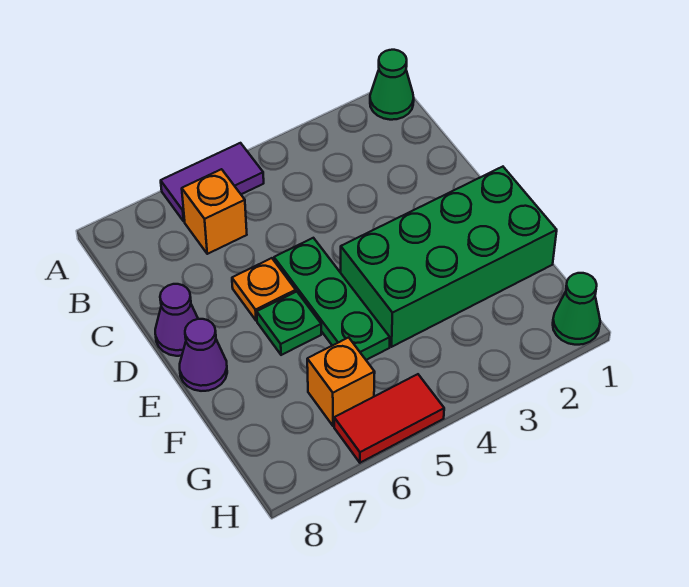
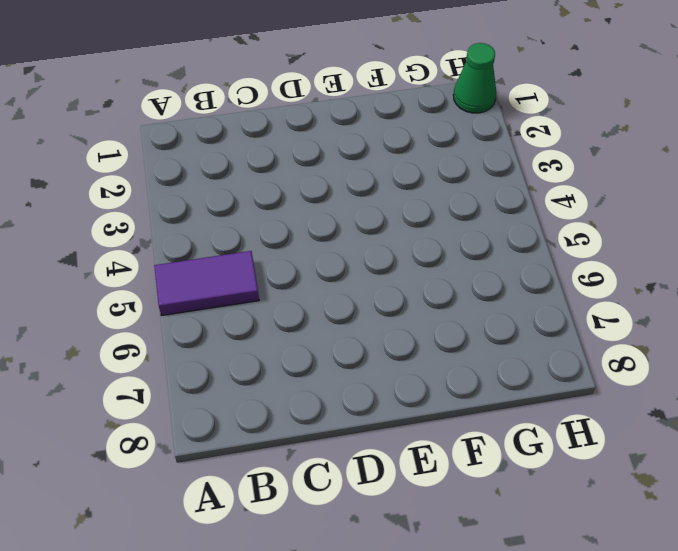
purple tile A5:B5 level 1 -> purple tile A5:A6 level 1
none -> green cone A1 level 1
none -> orange brick B6 level 1
none -> green plate D5:F5 level 1

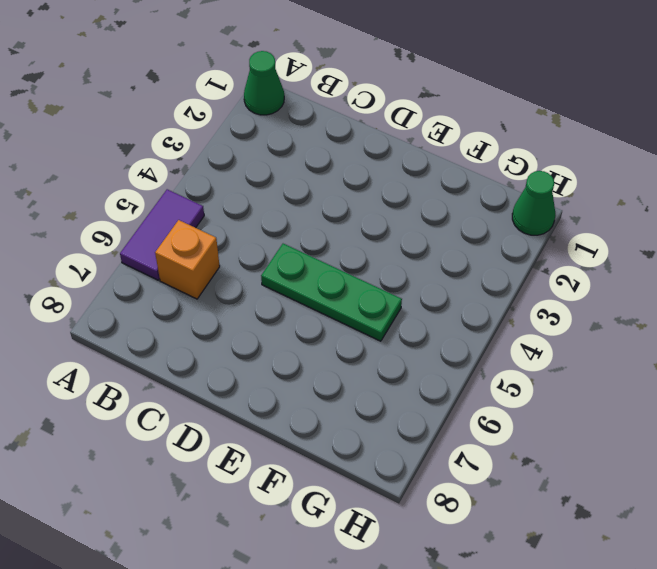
none -> orange plate D6 level 1
none -> purple cone D8 level 1
none -> green brick E1:F4 level 1

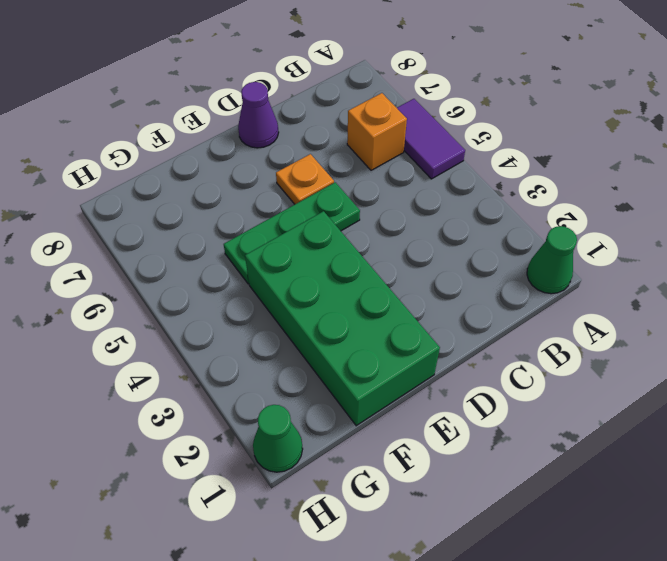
none -> green plate E6 level 1
none -> purple cone E8 level 1
none -> orange brick G6 level 1

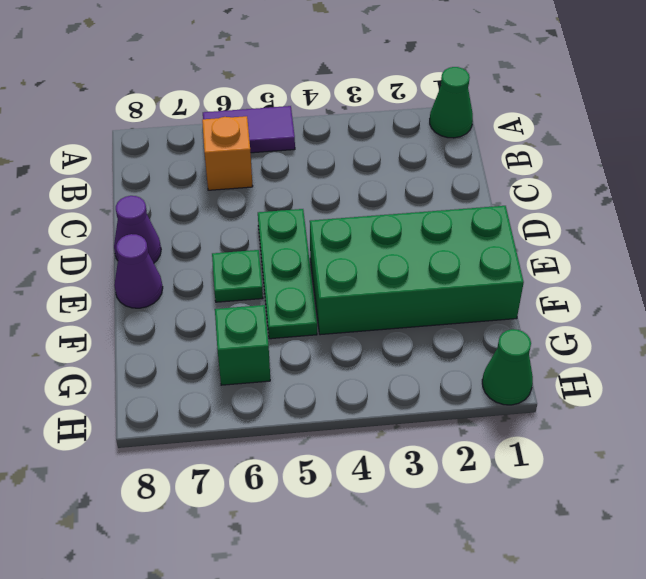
green brick G6 level 1 -> orange brick G6 level 1
none -> orange plate D6 level 1
none -> red tile H5:H6 level 1

